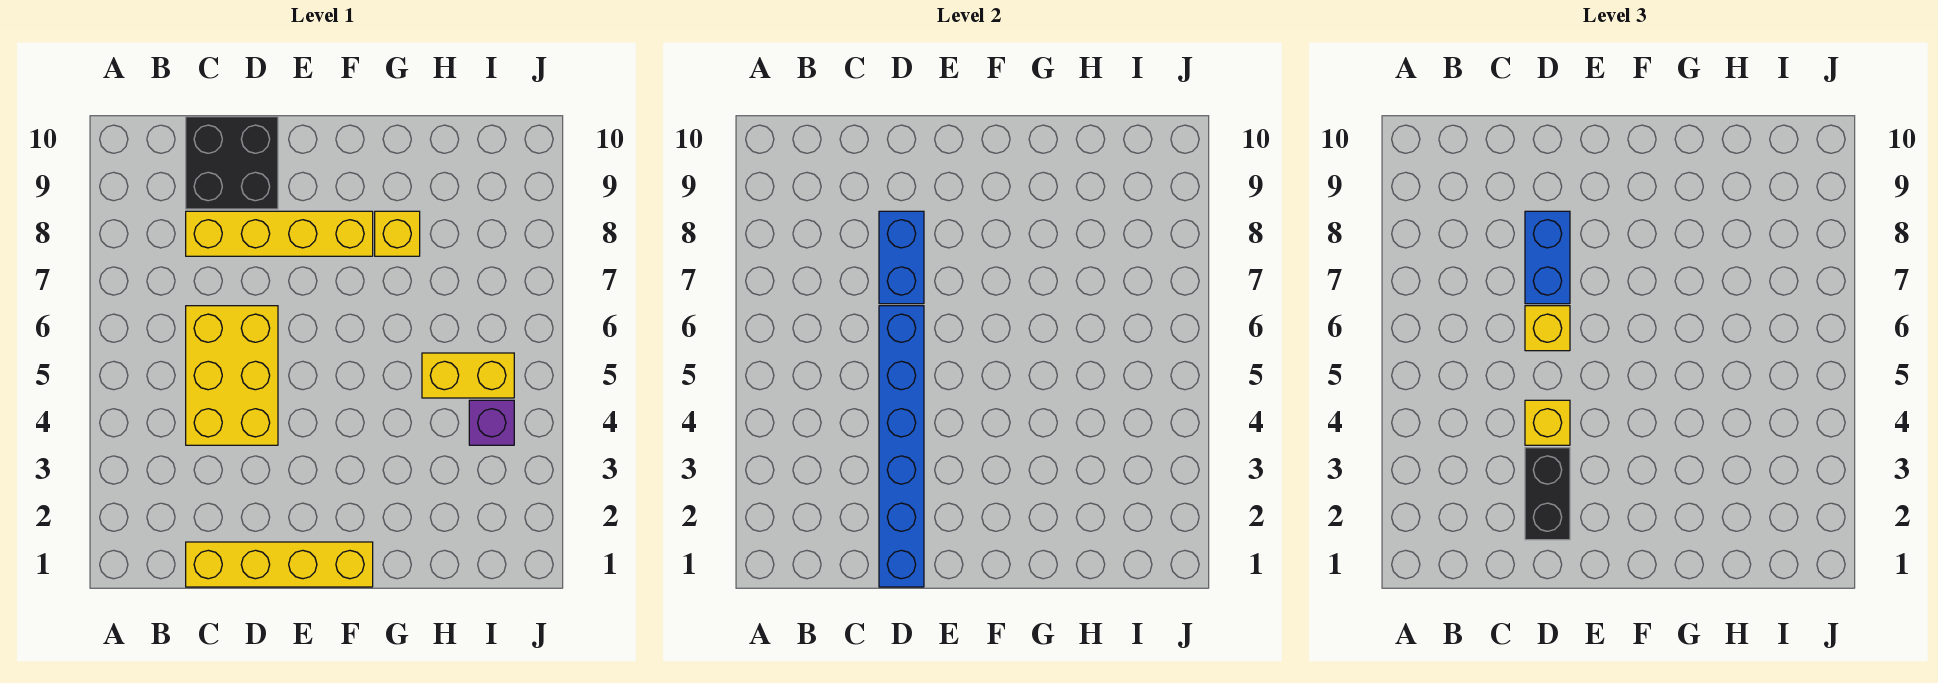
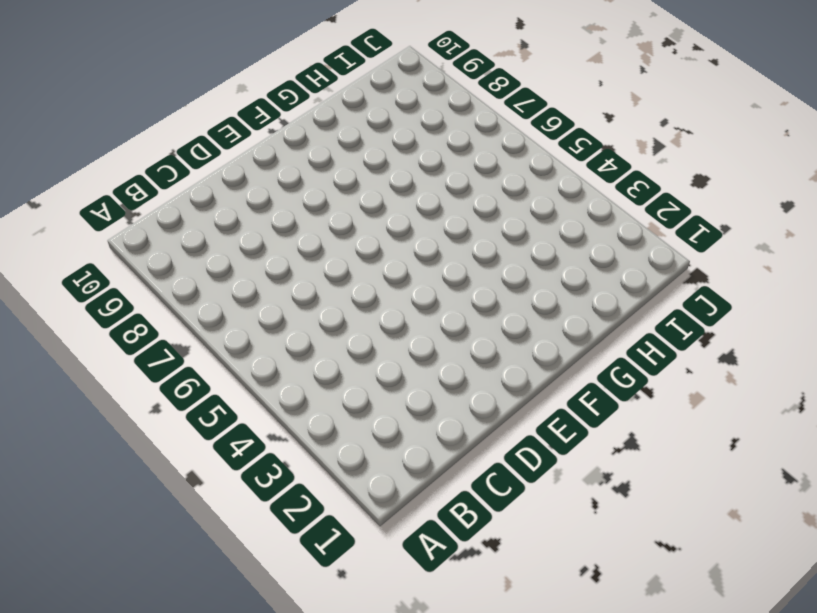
none -> yellow brick C1:F1 level 1
none -> yellow brick C4:D6 level 1
none -> yellow brick C8:F8 level 1

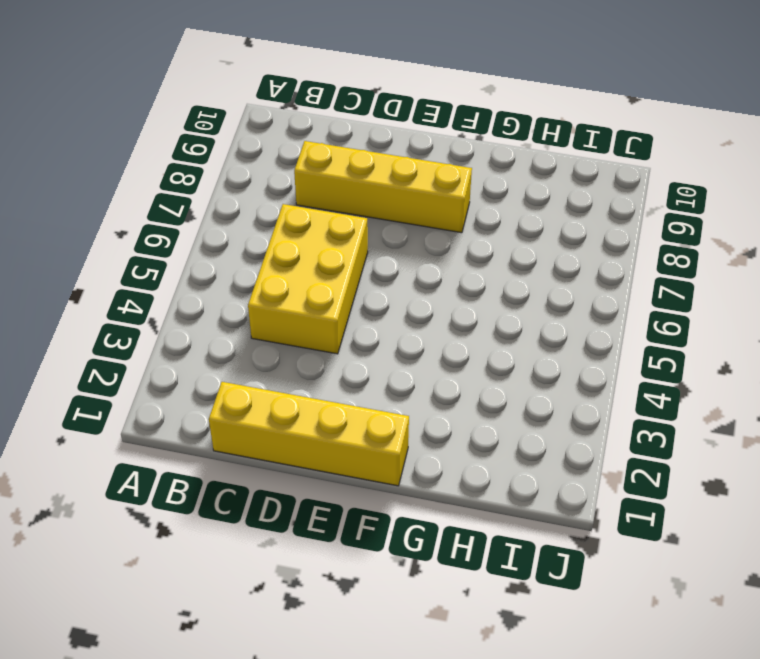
none -> black brick C9:D10 level 1
none -> yellow brick G8 level 1
none -> yellow brick H5:I5 level 1

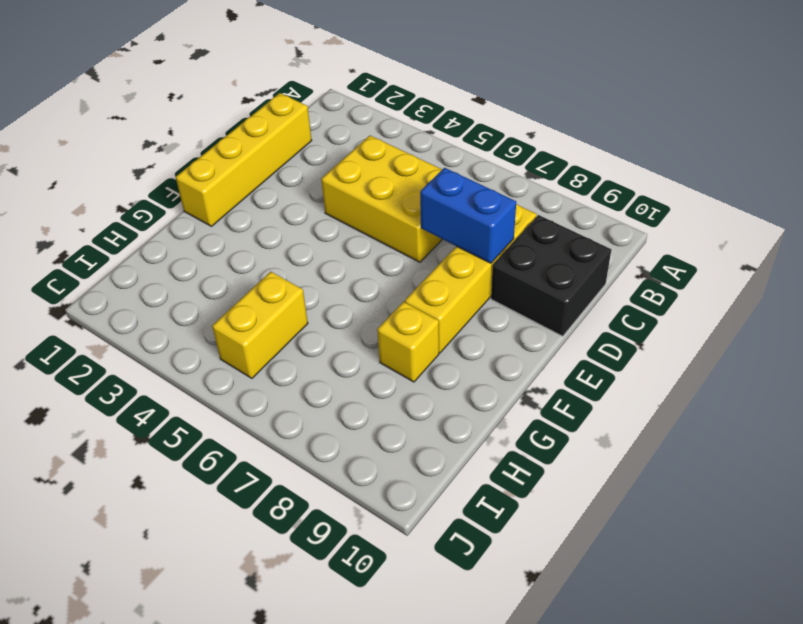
none -> purple brick I4 level 1
none -> blue brick D1:D6 level 2
none -> black brick D2:D3 level 3

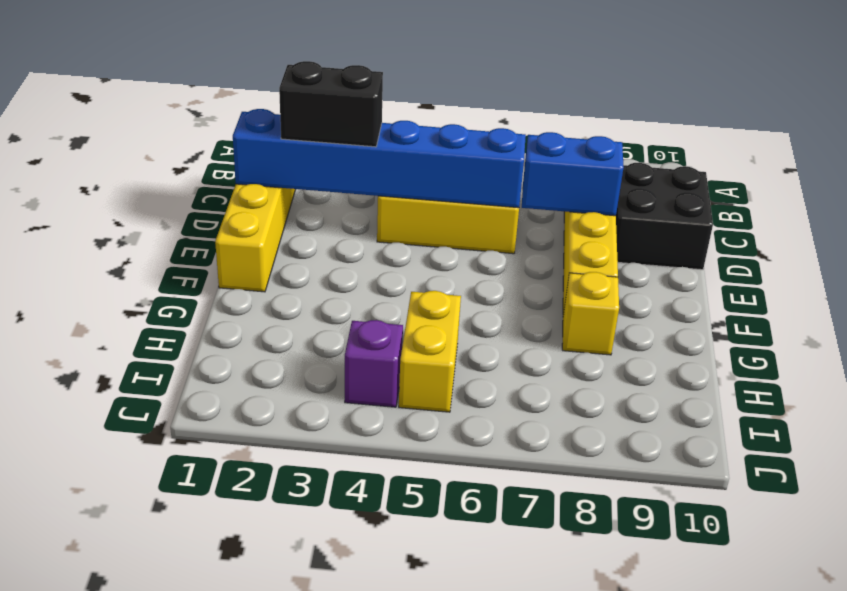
none -> yellow brick D4 level 3
none -> yellow brick D6 level 3
none -> blue brick D7:D8 level 3

